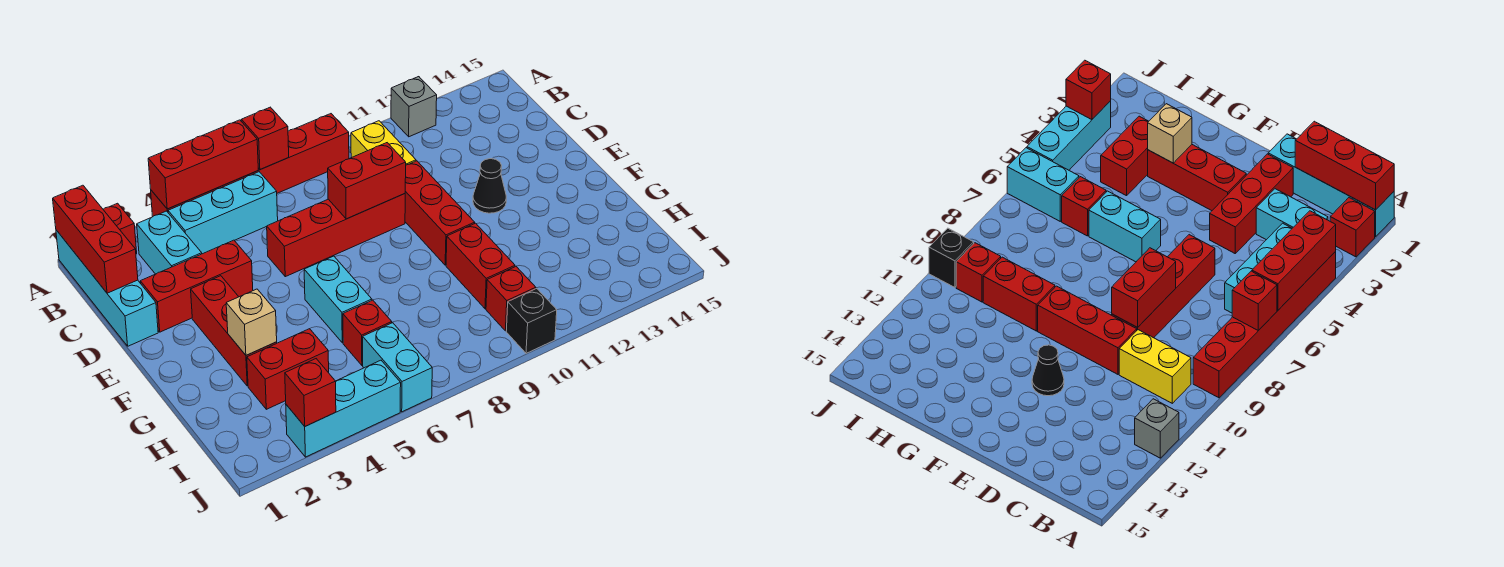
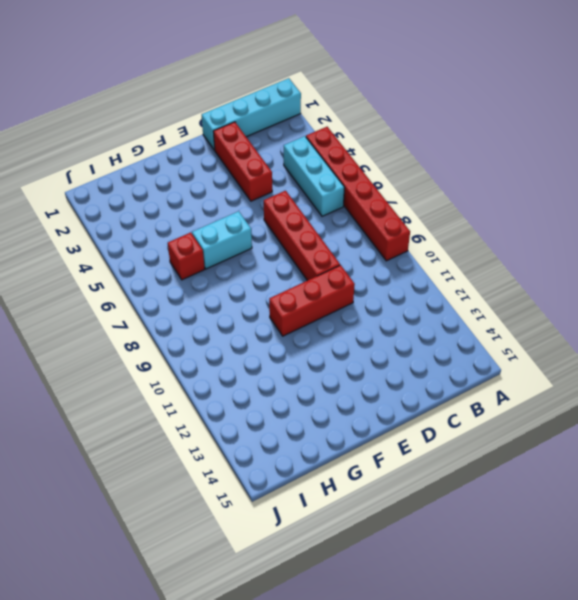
none -> red brick A2 level 1
none -> grey brick A12 level 1
none -> cyan brick B3:C3 level 1

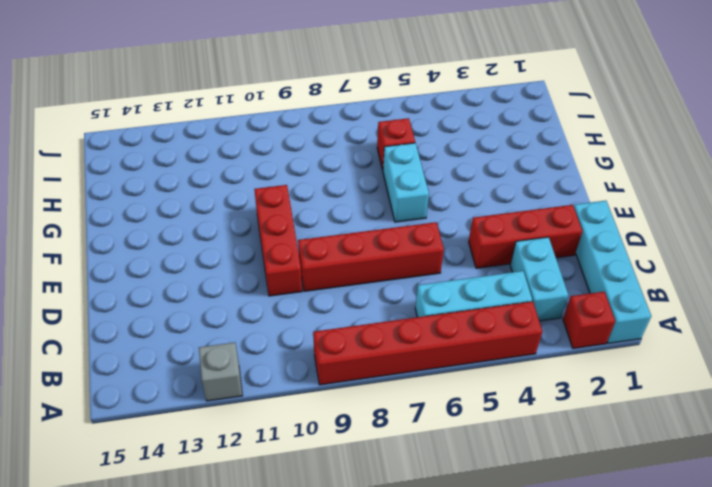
none -> yellow brick B10:C10 level 1
none -> red brick E3:G3 level 1
none -> black cone E12 level 1

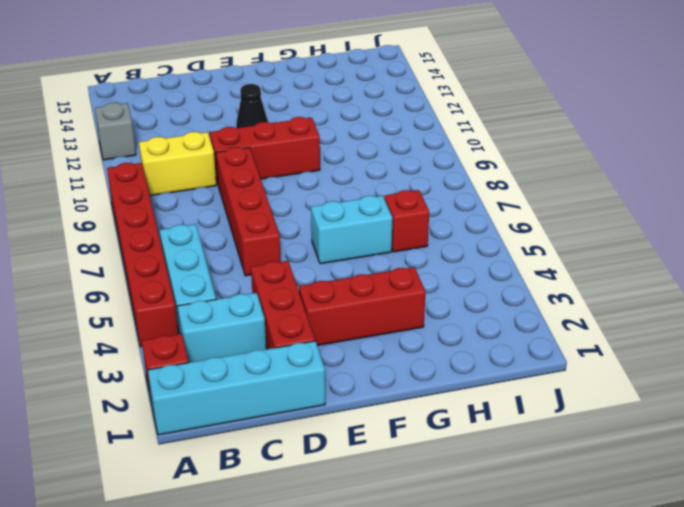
none -> red brick G10:H10 level 1
none -> red brick H3:H4 level 1
none -> cyan brick I6:J6 level 1

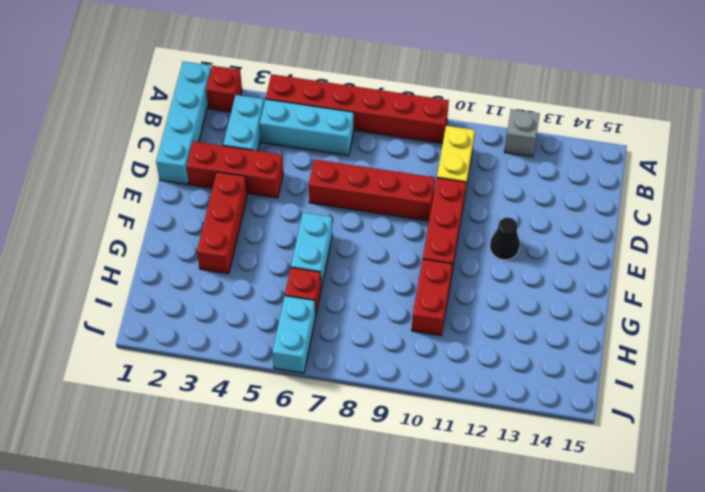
none -> red brick H3:H4 level 1
none -> red brick I10 level 1
none -> cyan brick J3:J5 level 1

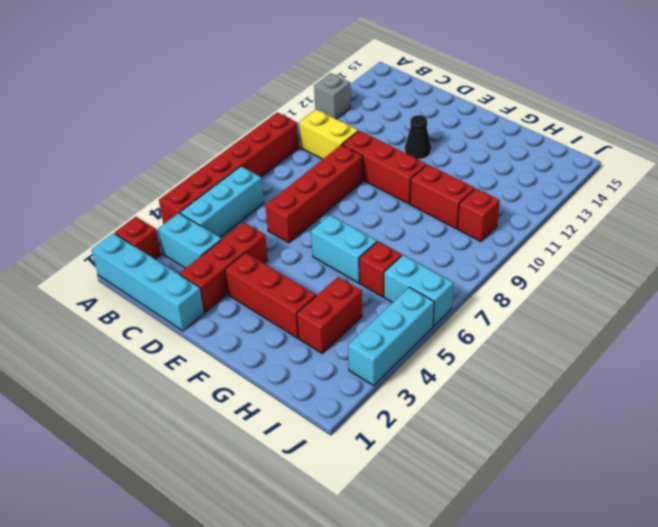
none -> black brick J10 level 1
none -> red brick A1:C1 level 2
none -> red brick A4:A6 level 2

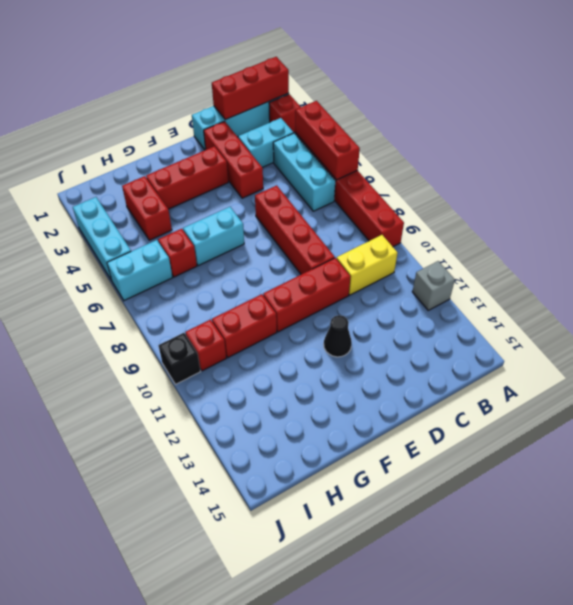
none -> red brick A7 level 2
none -> red brick D8:D9 level 2
none -> tan brick G3 level 2

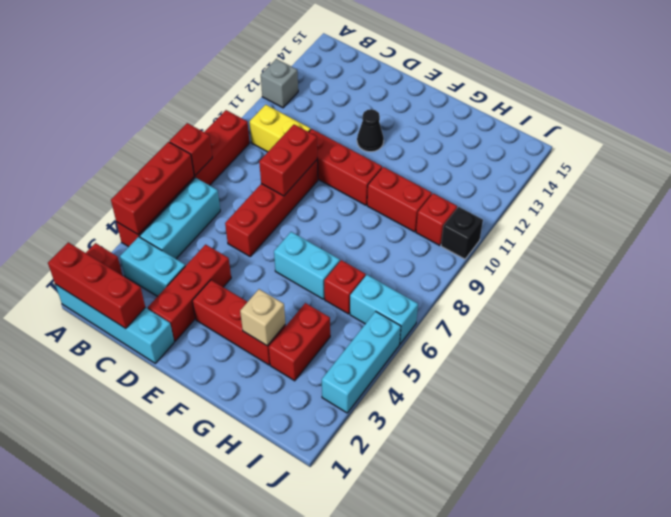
none -> red brick J3 level 2

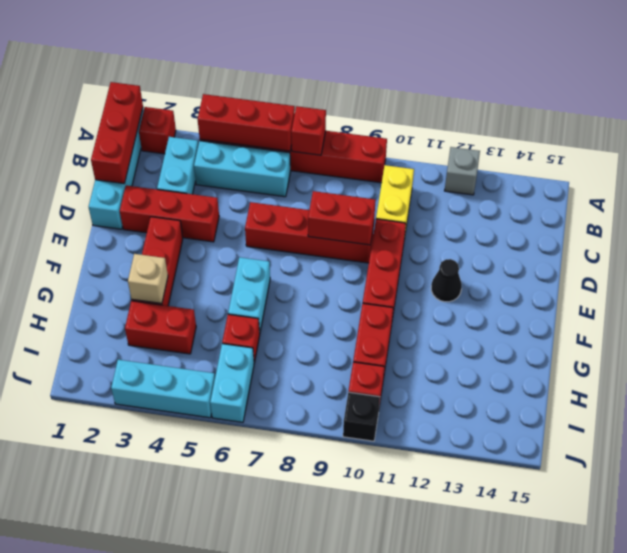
none -> red brick J3 level 2

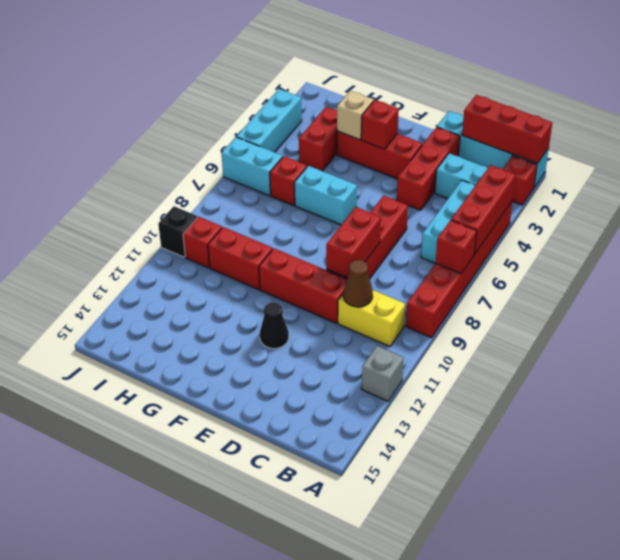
brown cone C10 level 2 -> none
red brick F3 level 2 -> red brick J3 level 2

